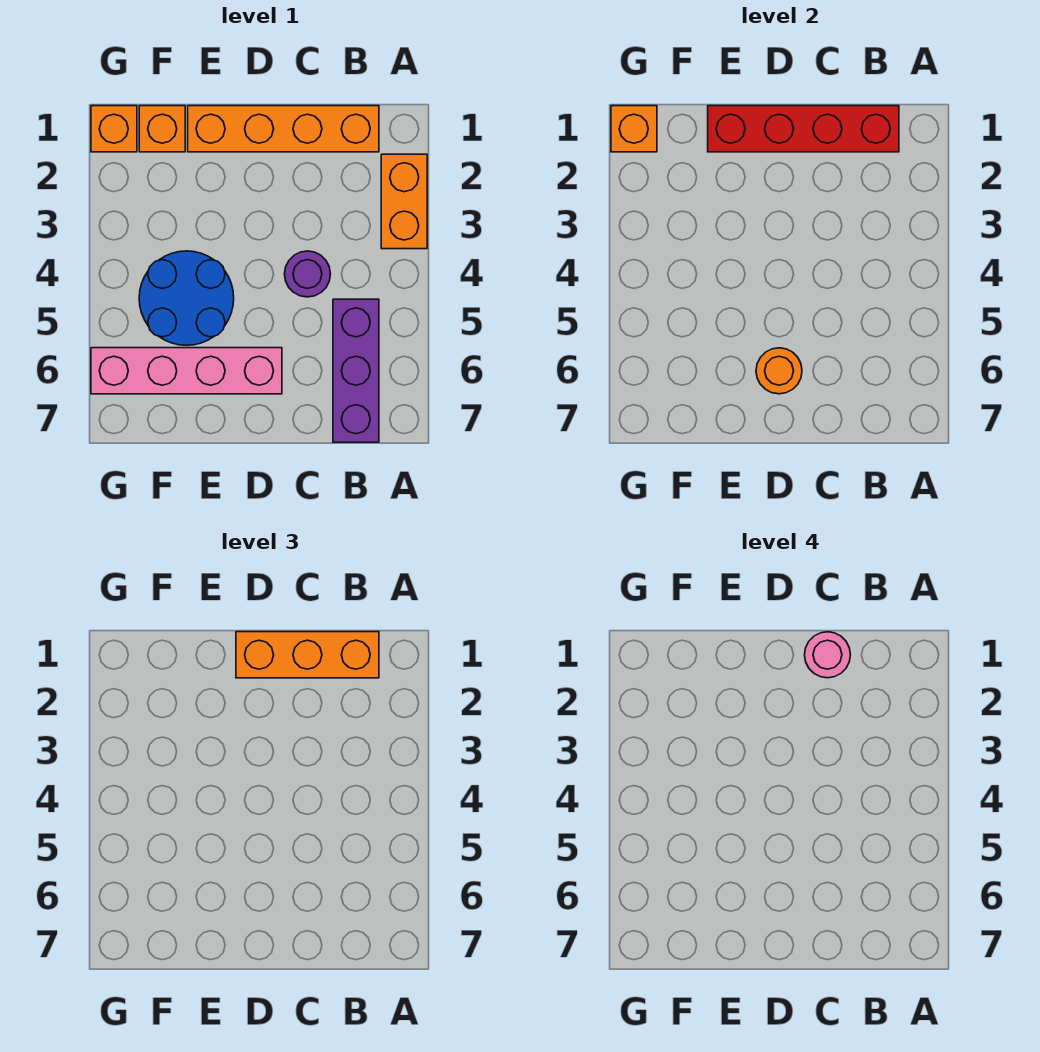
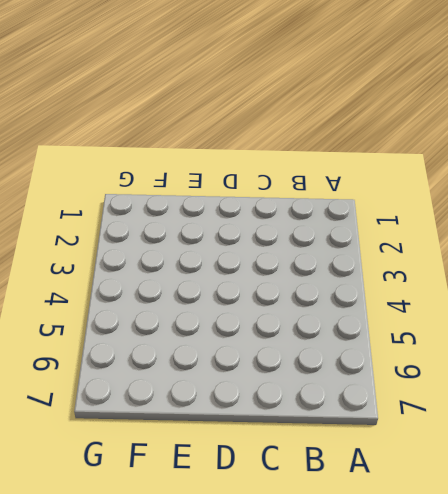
none -> orange brick A2:A3 level 1
none -> orange brick B1:E1 level 1
none -> purple brick B5:B7 level 1

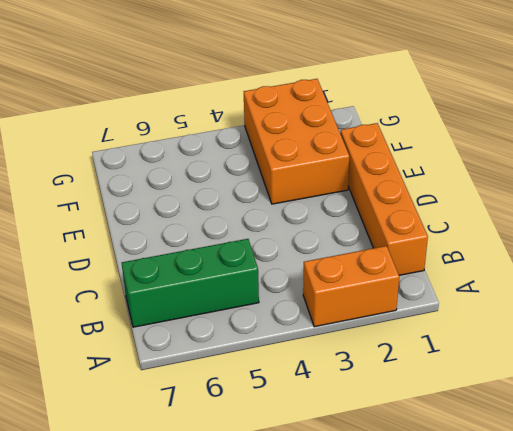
green brick B5:B7 level 1 -> purple brick B5:B7 level 1
orange brick E2:G3 level 1 -> none
none -> purple round brick C4 level 1
none -> pink brick D6:G6 level 1
none -> blue round brick E4:F5 level 1

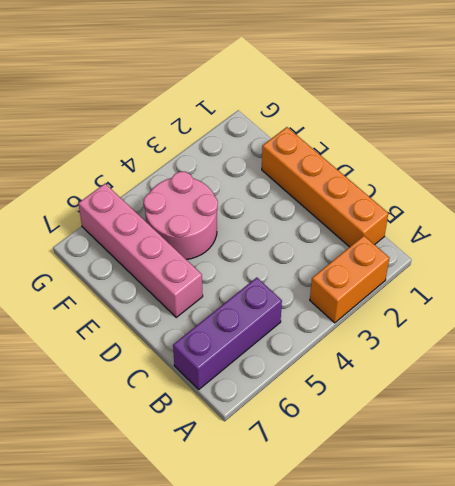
pink round brick E4:F5 level 1 -> blue round brick E4:F5 level 1
none -> purple round brick C4 level 1
none -> orange brick F1 level 1
none -> orange brick G1 level 1

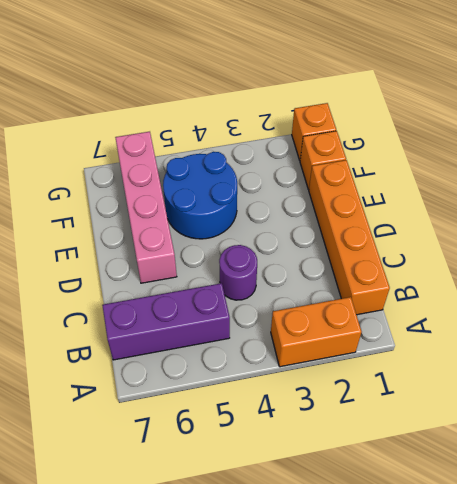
none -> red brick B1:E1 level 2
none -> orange round brick D6 level 2
none -> orange brick G1 level 2

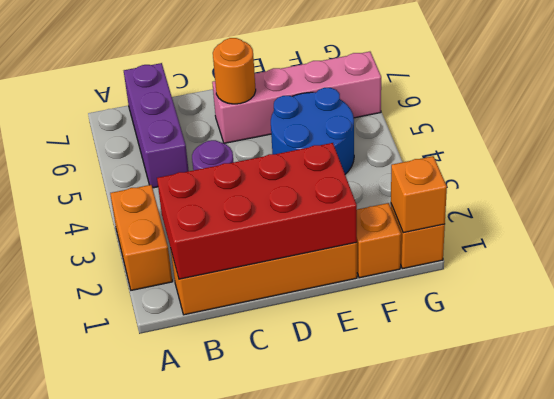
red brick B1:E2 level 2 -> red brick B1:E1 level 2
none -> orange brick B1:D1 level 3
none -> pink round brick C1 level 4

